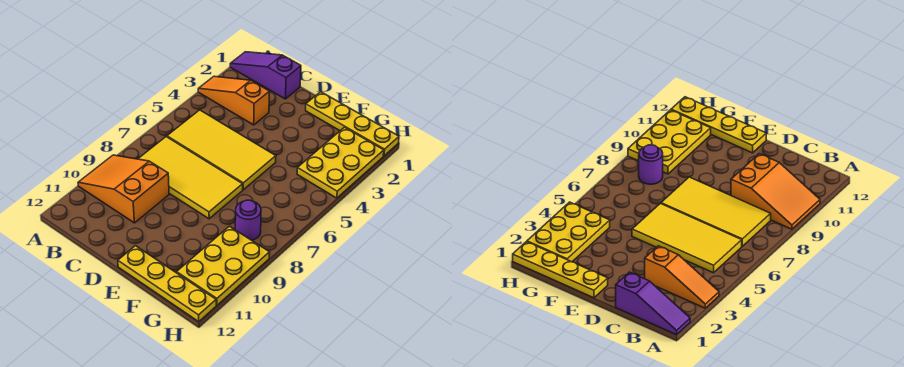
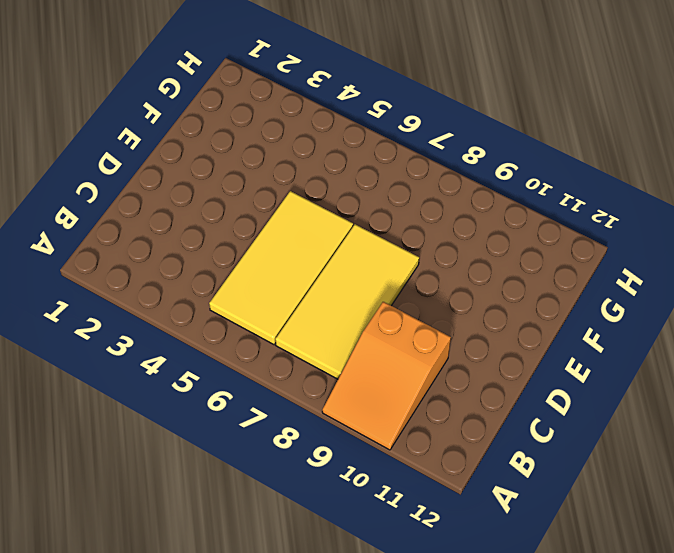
none -> purple slope A1:C1 level 1 top C
none -> orange slope A3:C3 level 1 top C

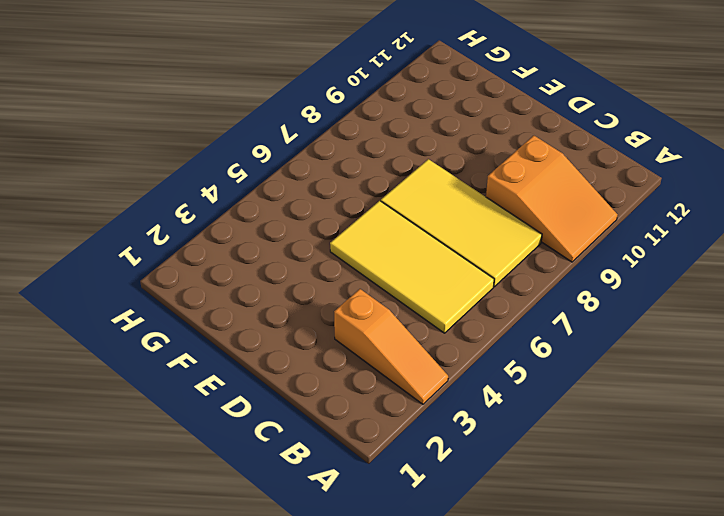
none -> purple slope A1:C1 level 1 top C
none -> yellow plate E1:H1 level 1

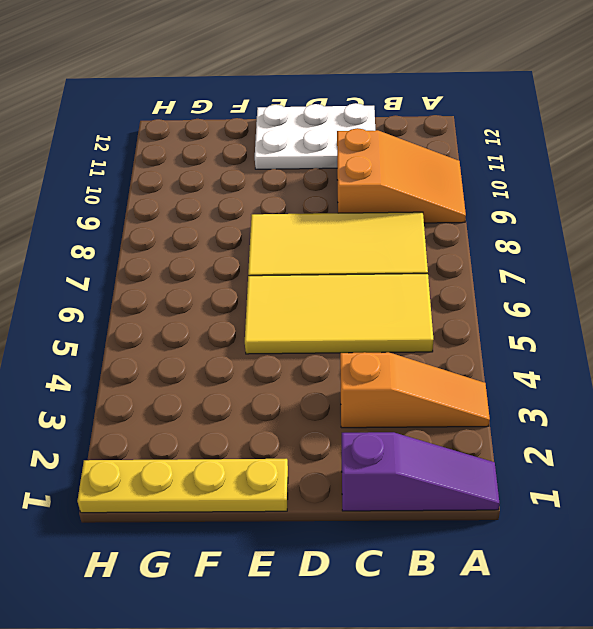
white plate C11:E12 level 1 -> yellow plate E12:H12 level 1
none -> yellow plate G2:H4 level 1
none -> purple round brick G8 level 1

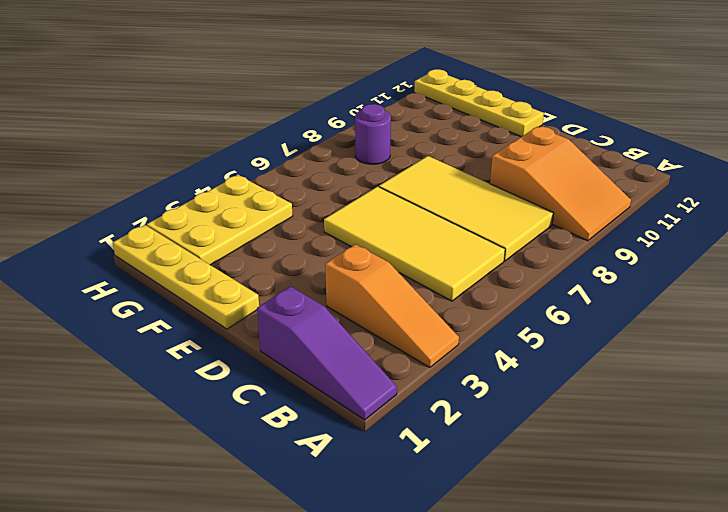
none -> yellow plate G9:H11 level 1

